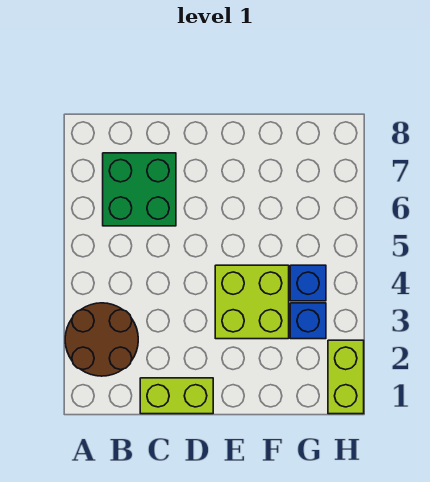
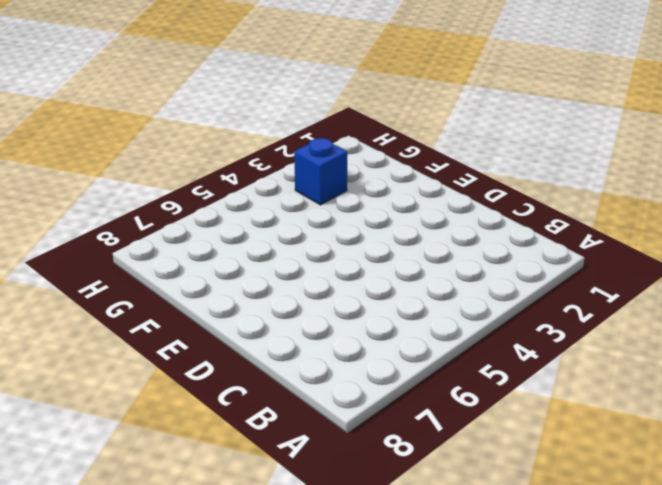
none -> brown round brick A2:B3 level 1
none -> green brick B6:C7 level 1

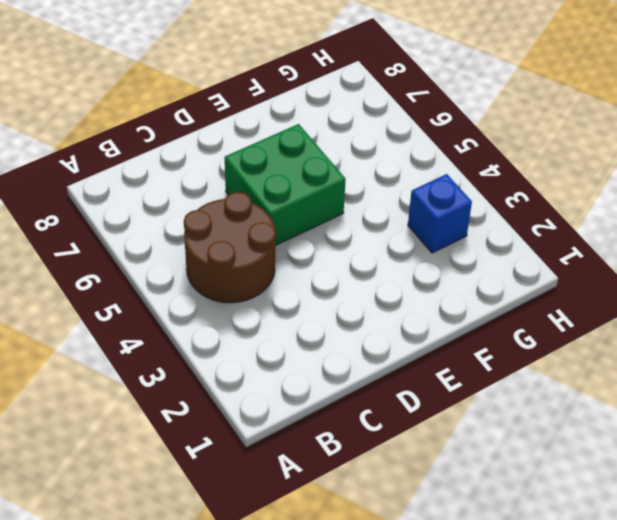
brown round brick B4:C5 level 1 -> brown round brick A2:B3 level 1
green brick D5:E6 level 1 -> green brick B6:C7 level 1
none -> lime brick C1:D1 level 1
none -> lime brick E3:F4 level 1

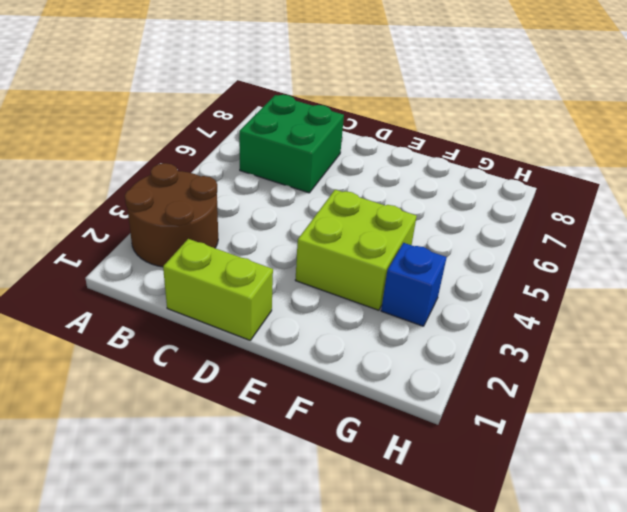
none -> blue brick G4 level 1
none -> lime brick H1:H2 level 1

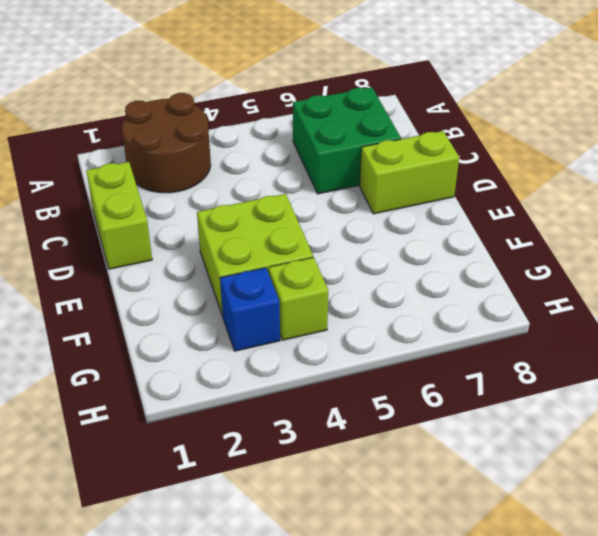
lime brick D7:D8 level 1 -> lime brick H1:H2 level 1
lime brick G4 level 1 -> blue brick G4 level 1

